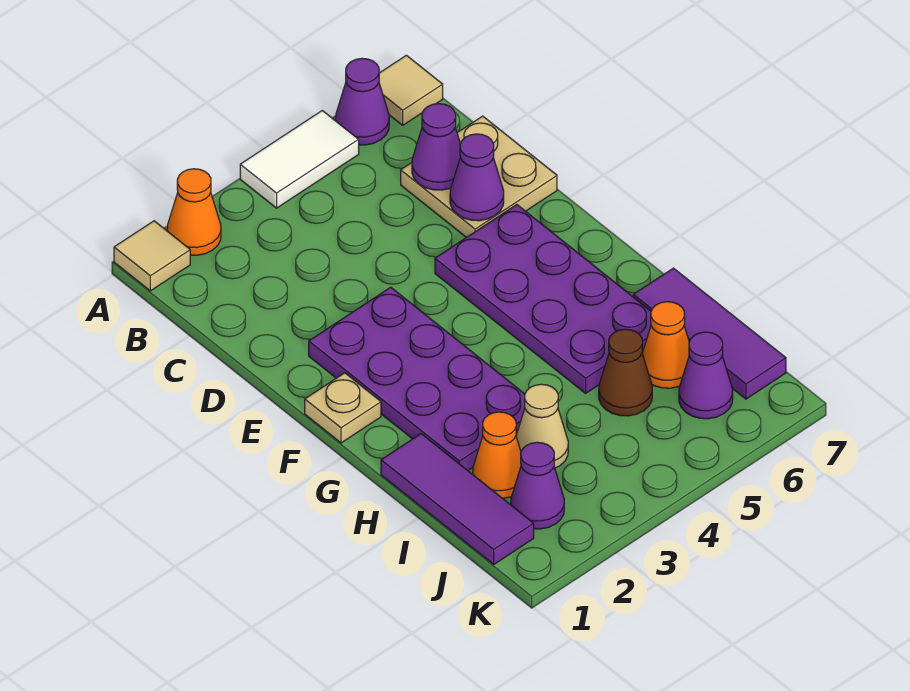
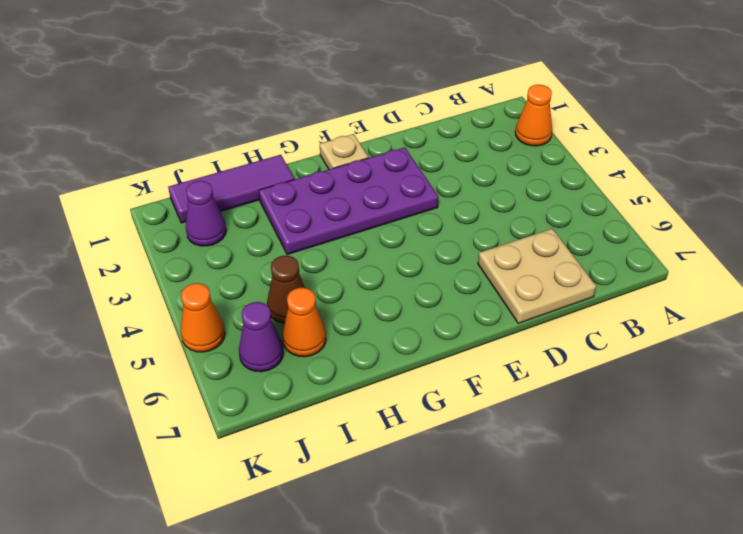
orange cone K5 level 1 -> orange cone I2 level 1
none -> tan tile A1 level 1
none -> white tile A4:A5 level 1
none -> purple cone A6 level 1

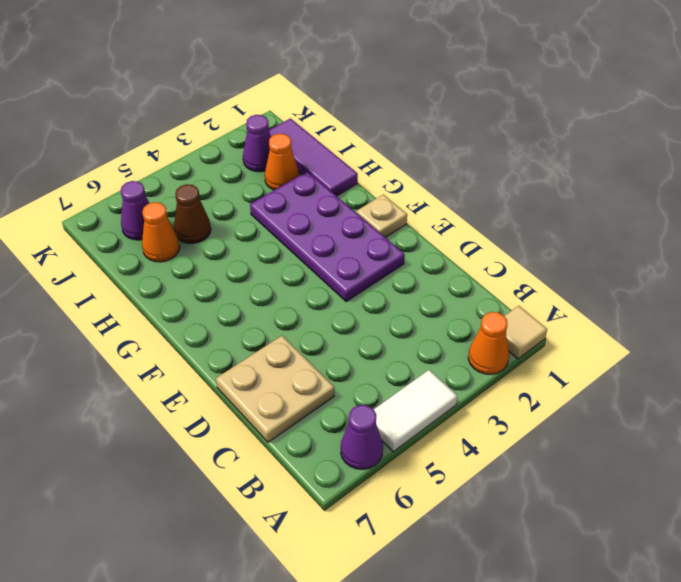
none -> tan tile A7 level 1
none -> purple plate E5:H6 level 1
none -> purple tile H7:J7 level 1

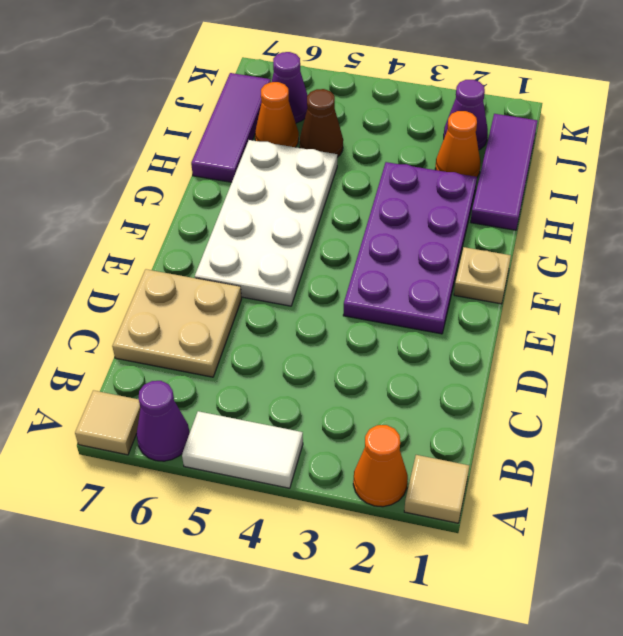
white plate E5:H6 level 1 -> purple plate E5:H6 level 1
none -> tan cone I3 level 1
none -> purple cone C6 level 2
none -> purple cone D6 level 2

